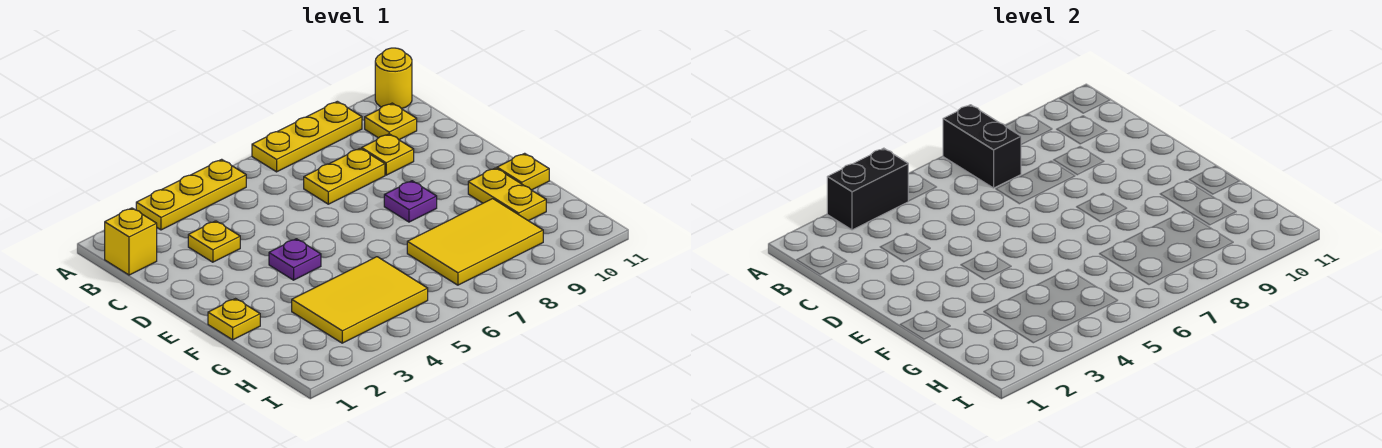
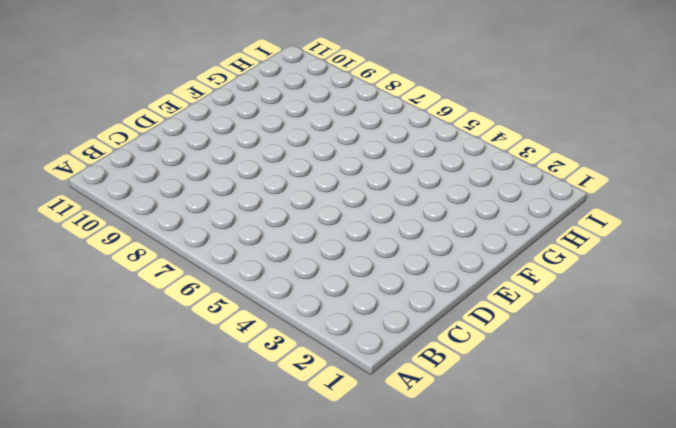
none -> yellow plate A3:A5 level 1
none -> yellow plate A7:A9 level 1
none -> yellow round brick A11 level 1

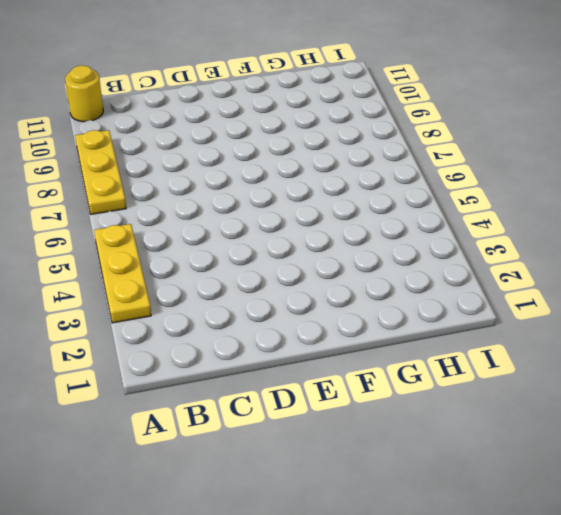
none -> yellow brick B1 level 1
none -> yellow plate B10 level 1
none -> yellow plate C3 level 1

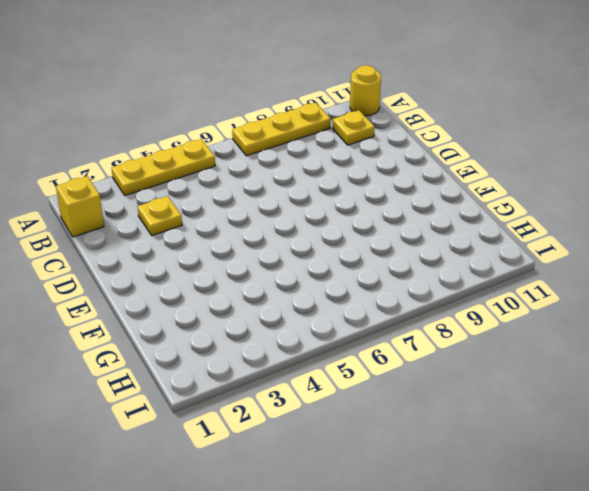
none -> yellow plate C7:C8 level 1
none -> yellow plate C9 level 1
none -> purple plate E4 level 1

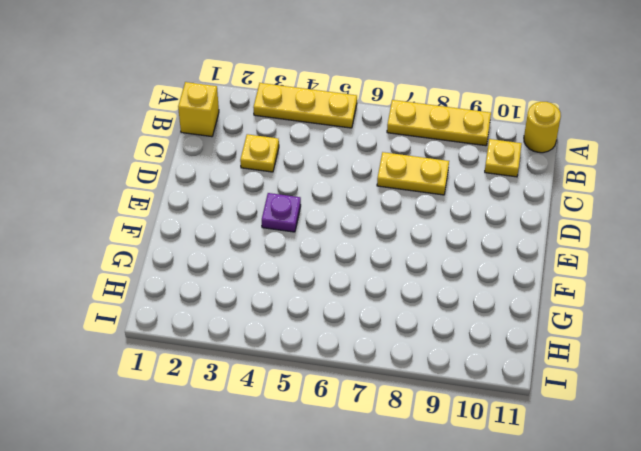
none -> yellow plate C9 level 1
none -> purple plate E8 level 1
none -> yellow plate F1 level 1

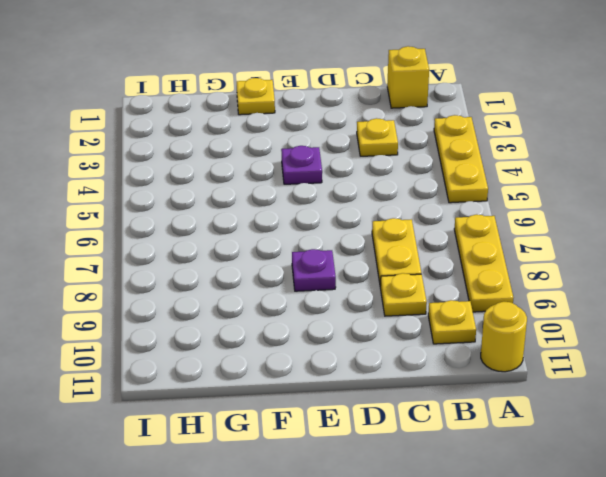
none -> yellow plate F10:G10 level 1
none -> yellow plate F11 level 1
none -> yellow tile G3:H5 level 1

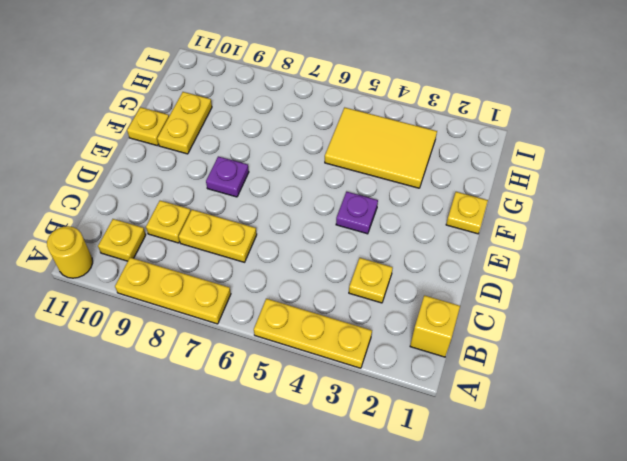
none -> yellow tile G7:H9 level 1
none -> black brick A3:A4 level 2
none -> black brick A7:B7 level 2

